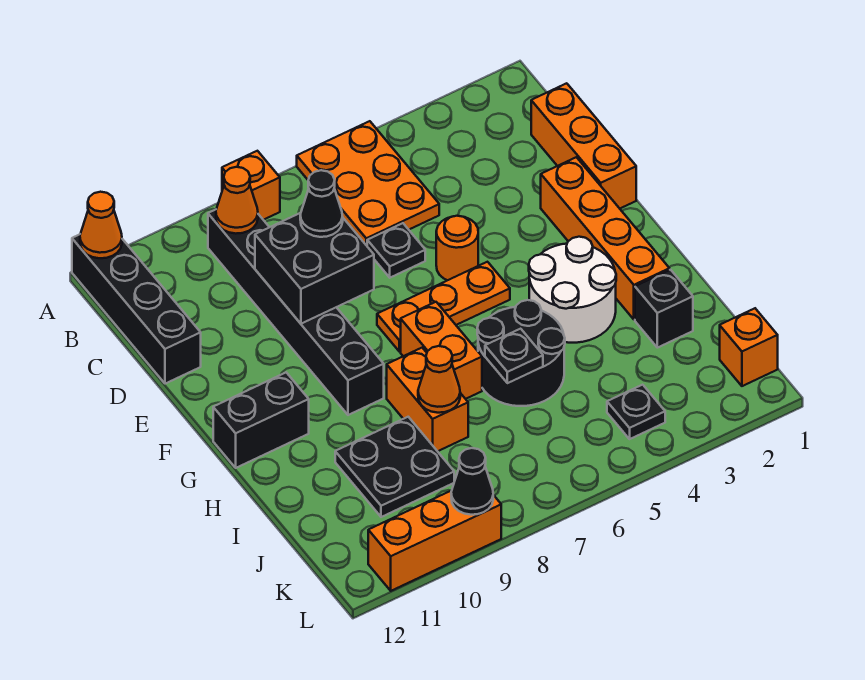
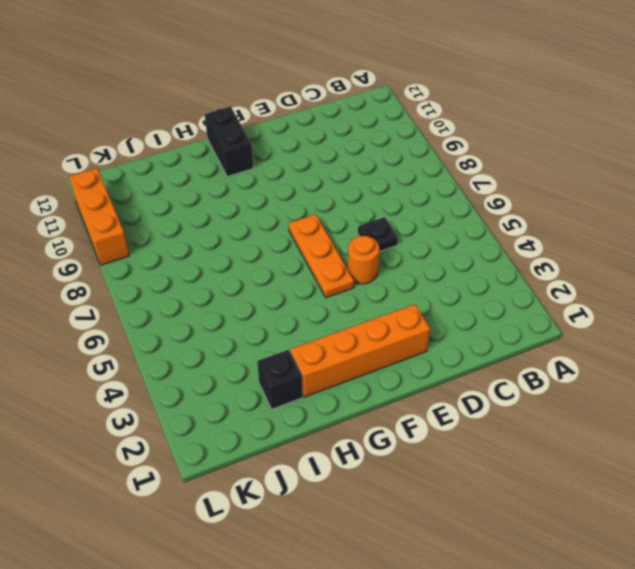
none -> orange plate A5:C6 level 1
none -> orange brick A8 level 1
none -> black brick A12:D12 level 1

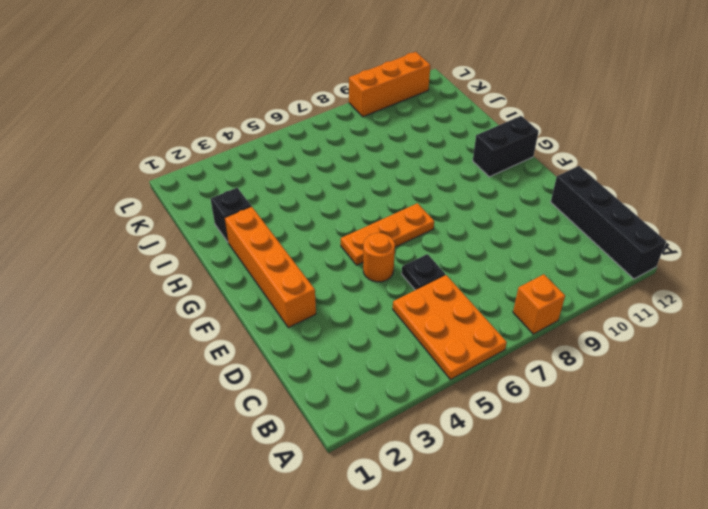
none -> black brick B9:G9 level 1
none -> orange brick C1:E1 level 1
none -> white round brick G3:H4 level 1

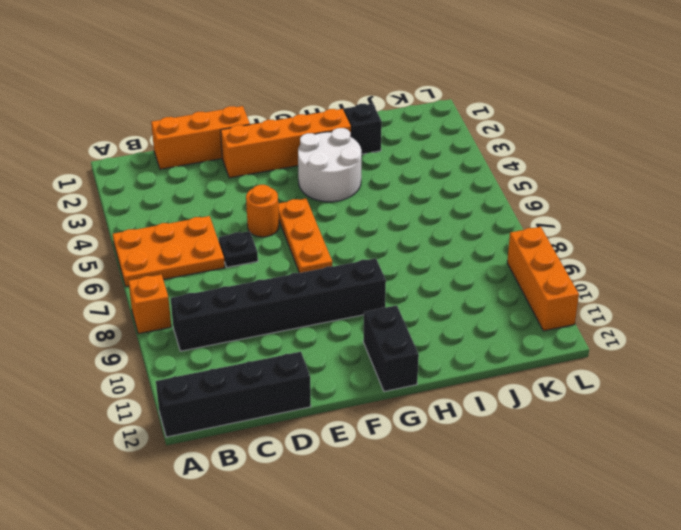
none -> orange brick G7:H7 level 1
none -> black round brick H5:I6 level 1
none -> orange brick H8:I8 level 1

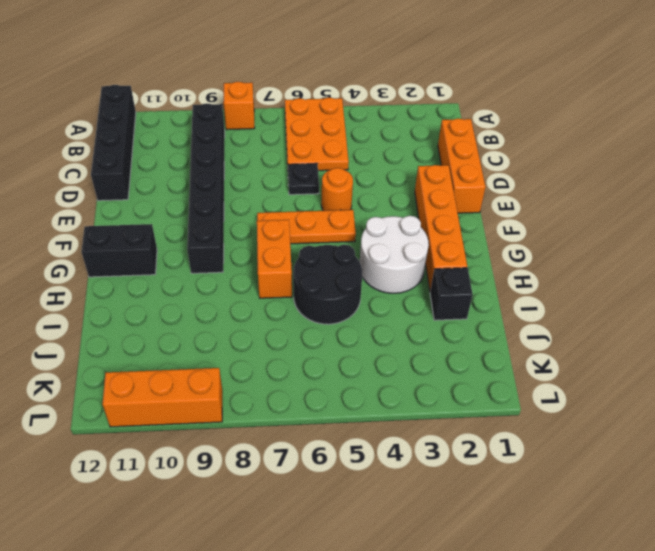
none -> orange brick H8:I8 level 1
none -> black plate I9:J10 level 1
none -> orange brick K1 level 1

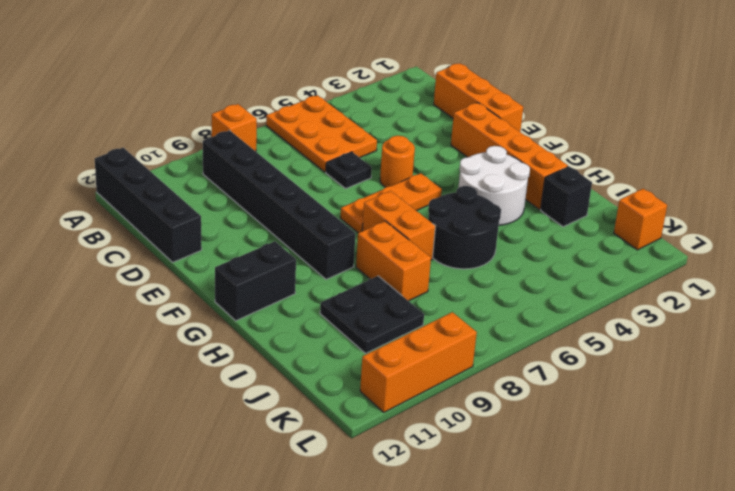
none -> black plate K4 level 1
none -> orange cone A12 level 2
none -> orange cone B9 level 2

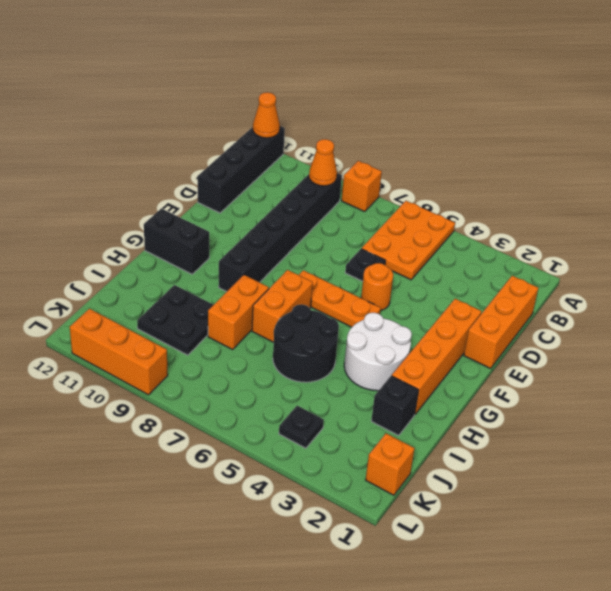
none -> black brick D8:E9 level 2
none -> black plate I6 level 2
none -> orange cone I8 level 2

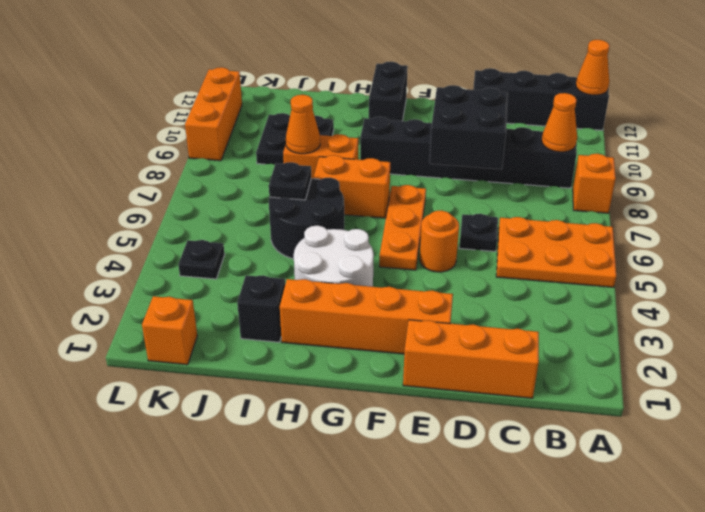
none -> black cone L9 level 2
none -> black cone D8 level 3

